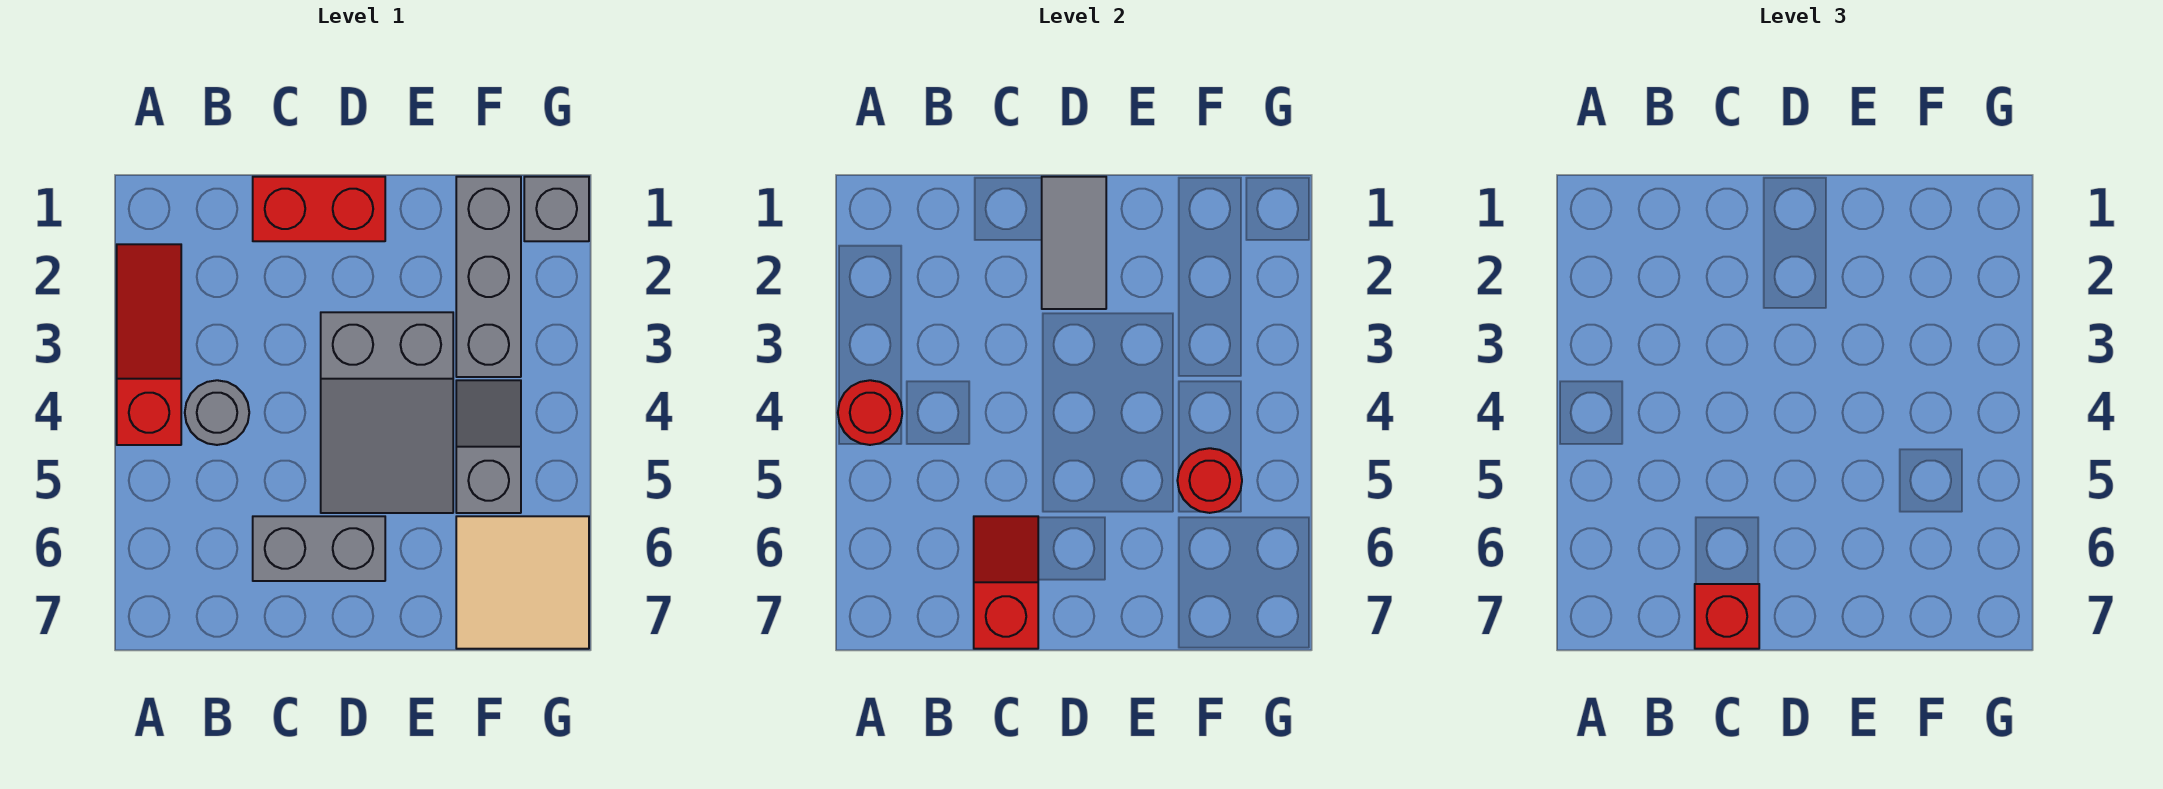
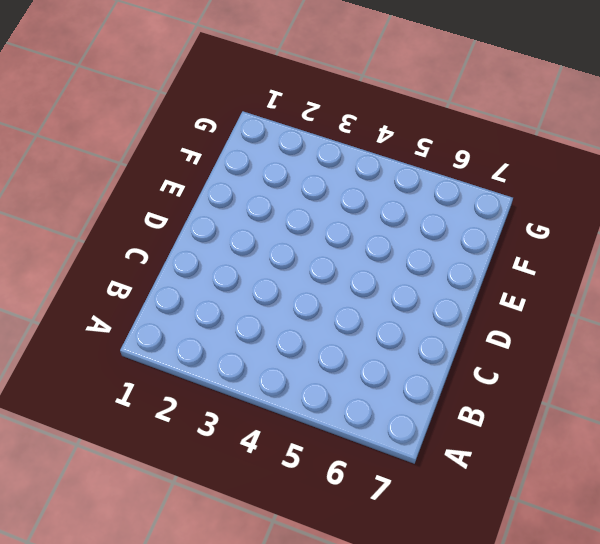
none -> red slope A2:A4 level 1 top 4
none -> grey round brick B4 level 1
none -> red brick C1:D1 level 1

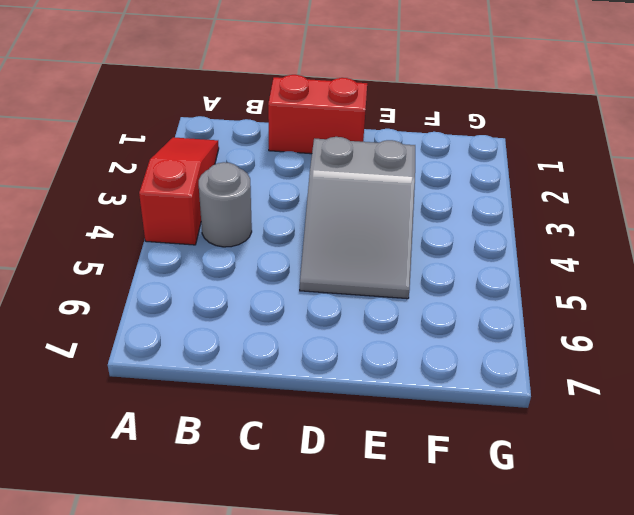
none -> grey brick C6:D6 level 1
none -> grey brick F1:F3 level 1
none -> grey slope F4:F5 level 1 top 5

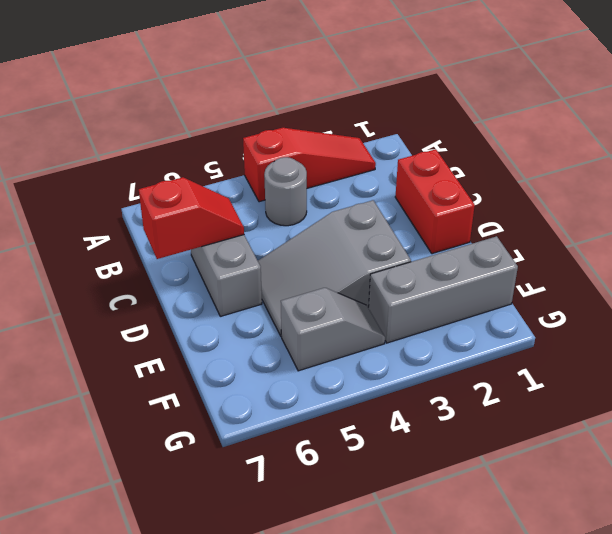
none -> tan tile F6:G7 level 1
none -> grey brick G1 level 1
none -> red round brick A4 level 2

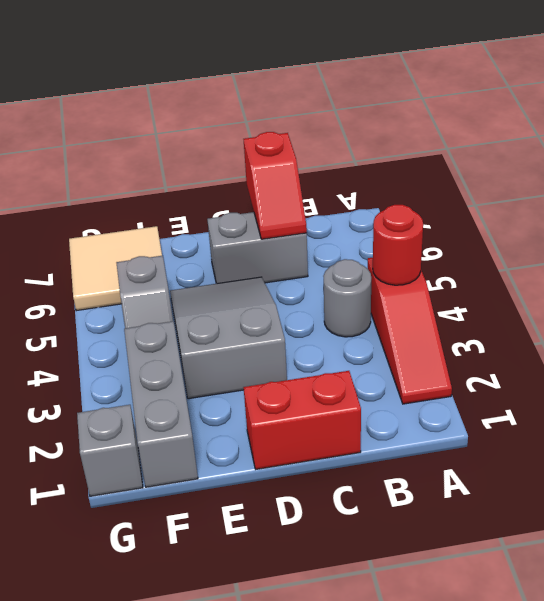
none -> grey tile D1:D2 level 2
none -> red round brick F5 level 2
none -> red brick C7 level 3

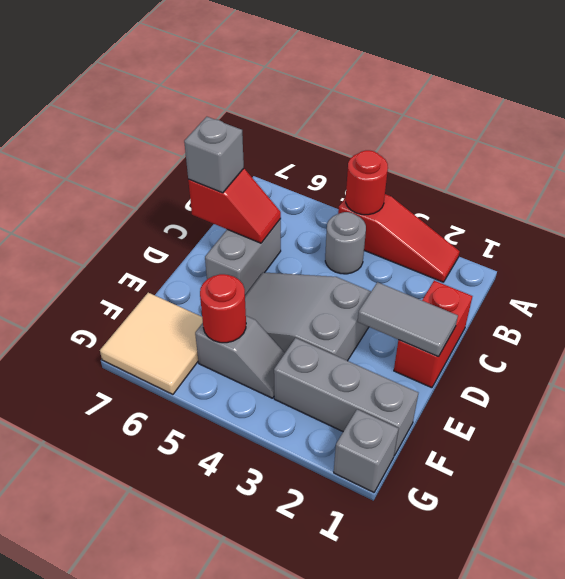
grey brick C7 level 3 -> red brick C7 level 3

